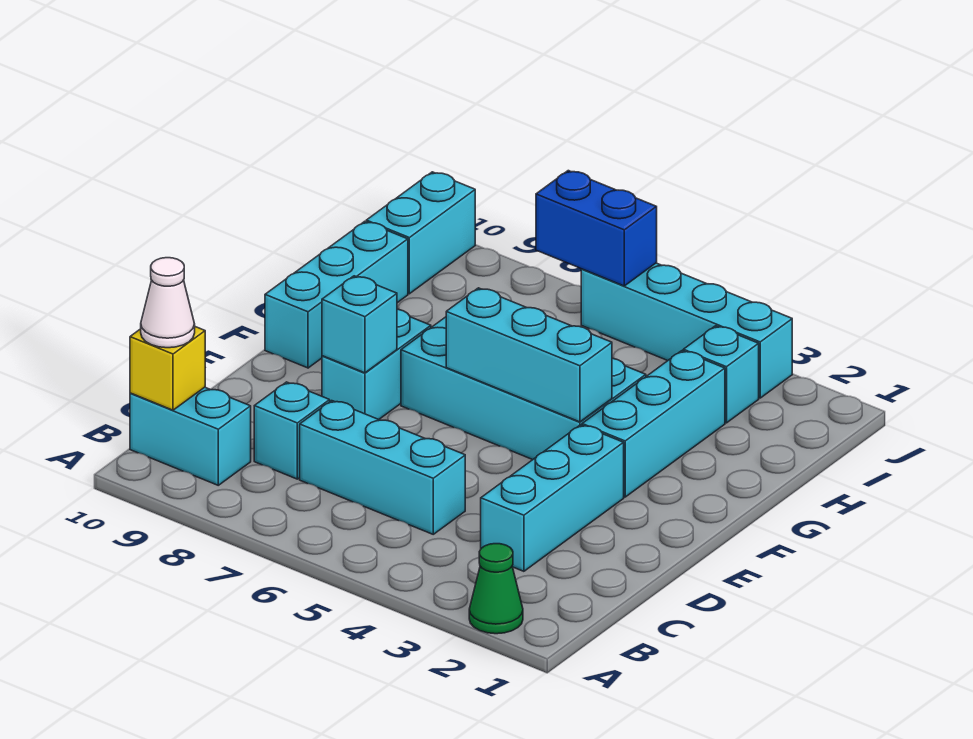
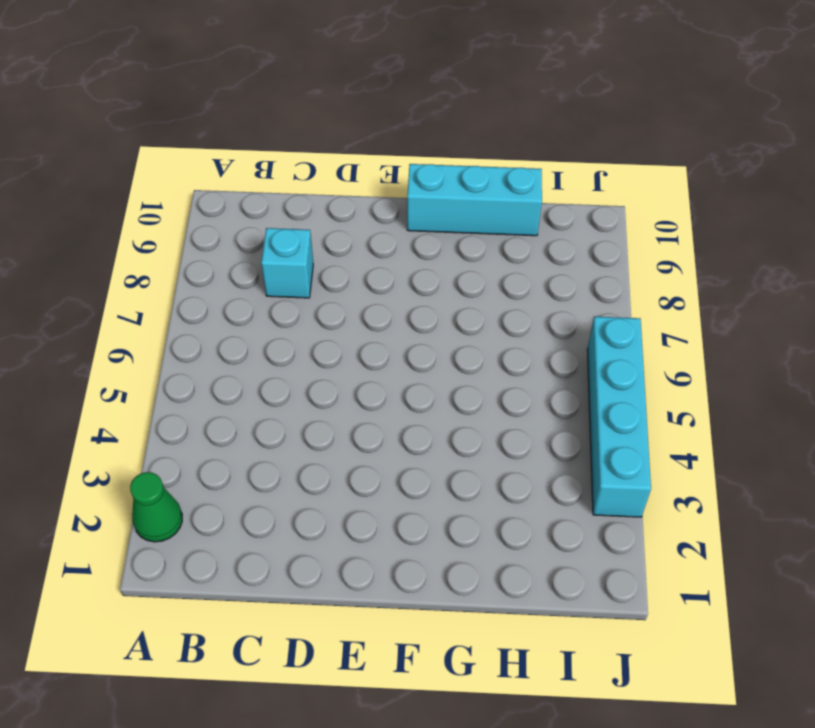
none -> cyan brick B9:B10 level 1
none -> cyan brick C3:E3 level 1
none -> cyan brick C5:C7 level 1

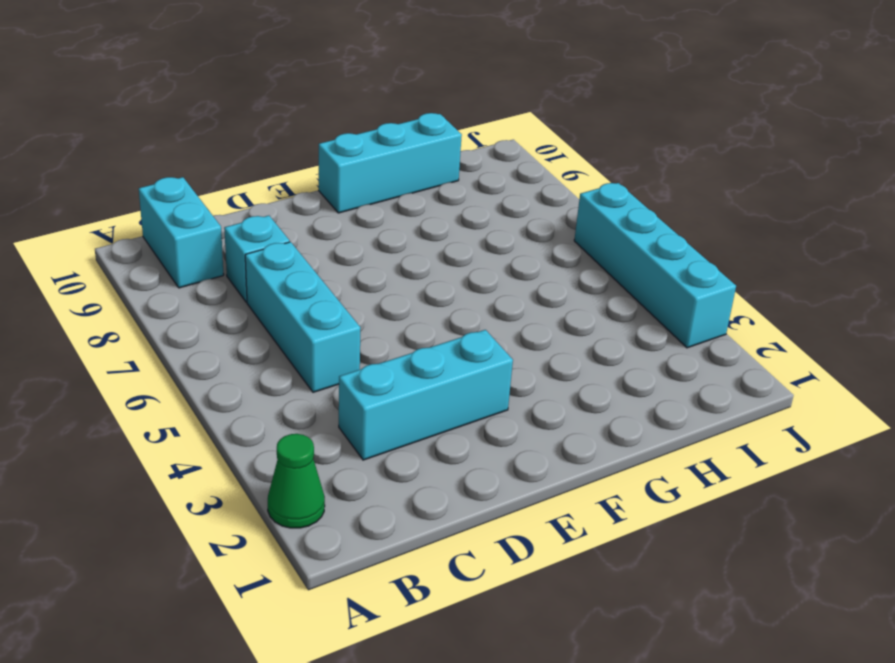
none -> cyan brick E8:F8 level 1
none -> cyan brick F3:H3 level 1
none -> cyan brick F4:G7 level 1

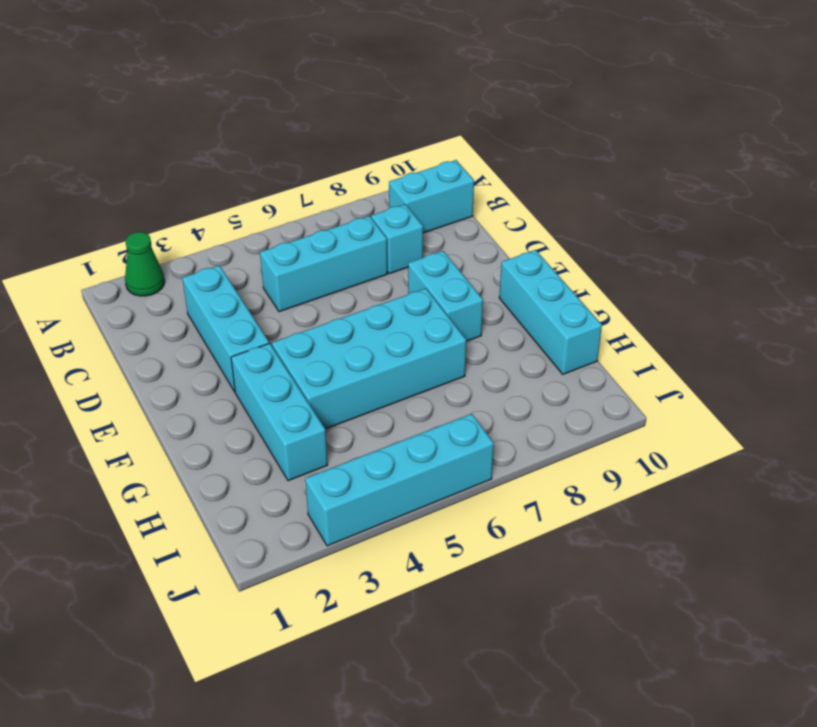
none -> cyan brick I3 level 1
none -> cyan brick I10:J10 level 1
none -> yellow brick B10 level 2

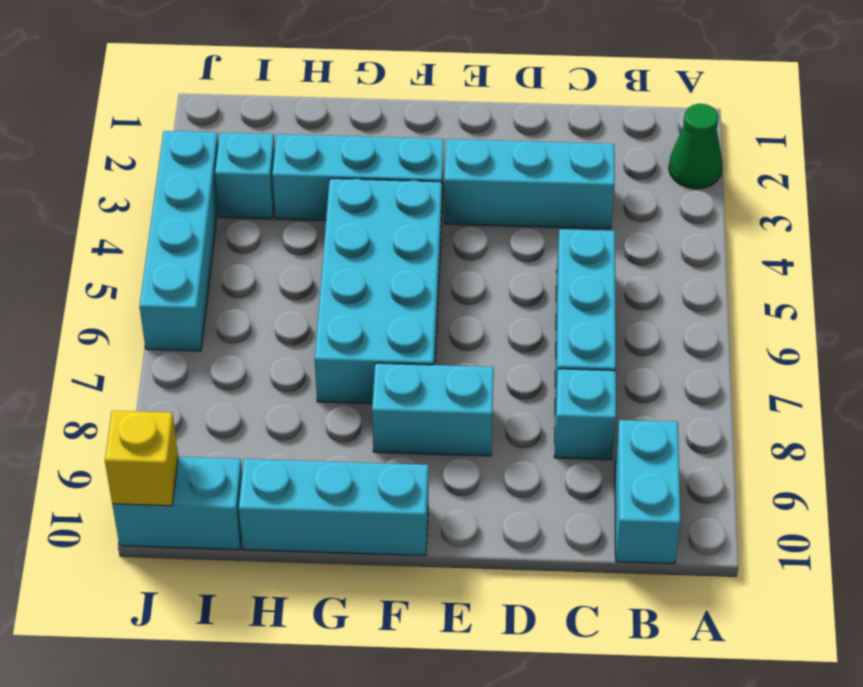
yellow brick J10 level 2 -> yellow brick B10 level 2
none -> cyan brick E8 level 2
none -> cyan brick F4:F6 level 2
none -> blue brick J6:J7 level 2

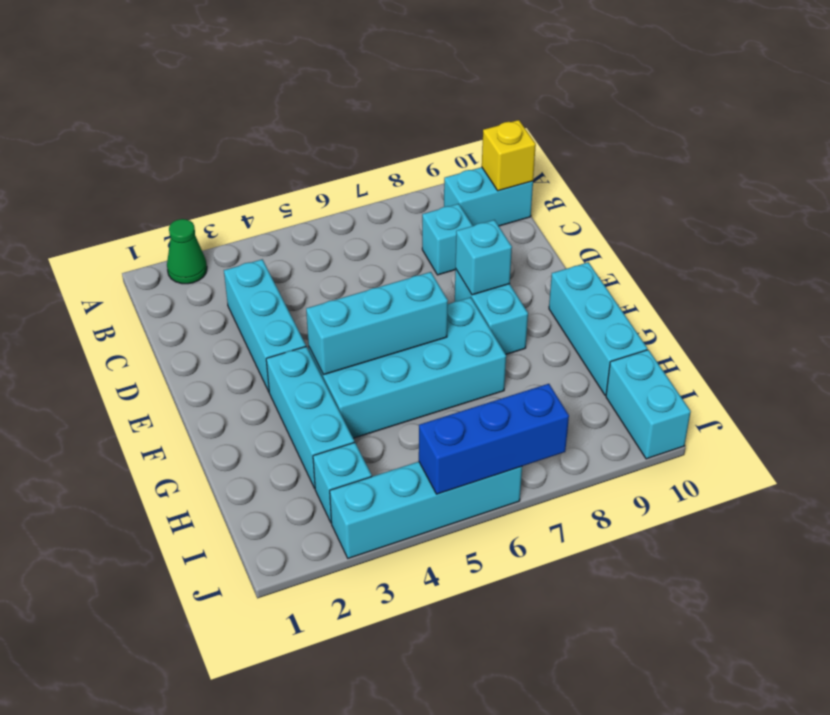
blue brick J5:J7 level 2 -> blue brick J6:J7 level 2
none -> cyan brick C5:C7 level 1
none -> white cone B10 level 3

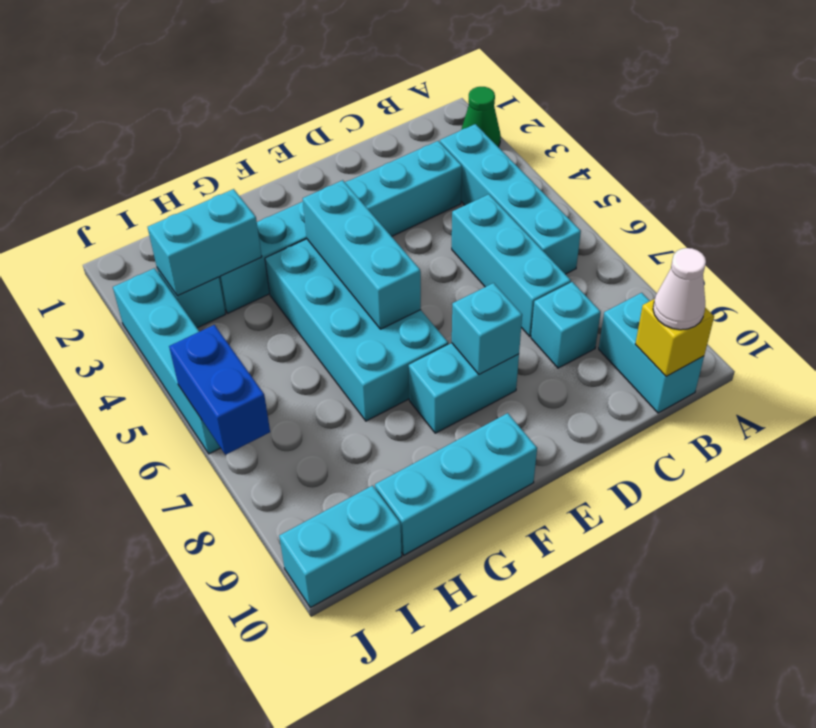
cyan brick B3:B6 level 1 -> none
cyan brick H3:I3 level 2 -> none

